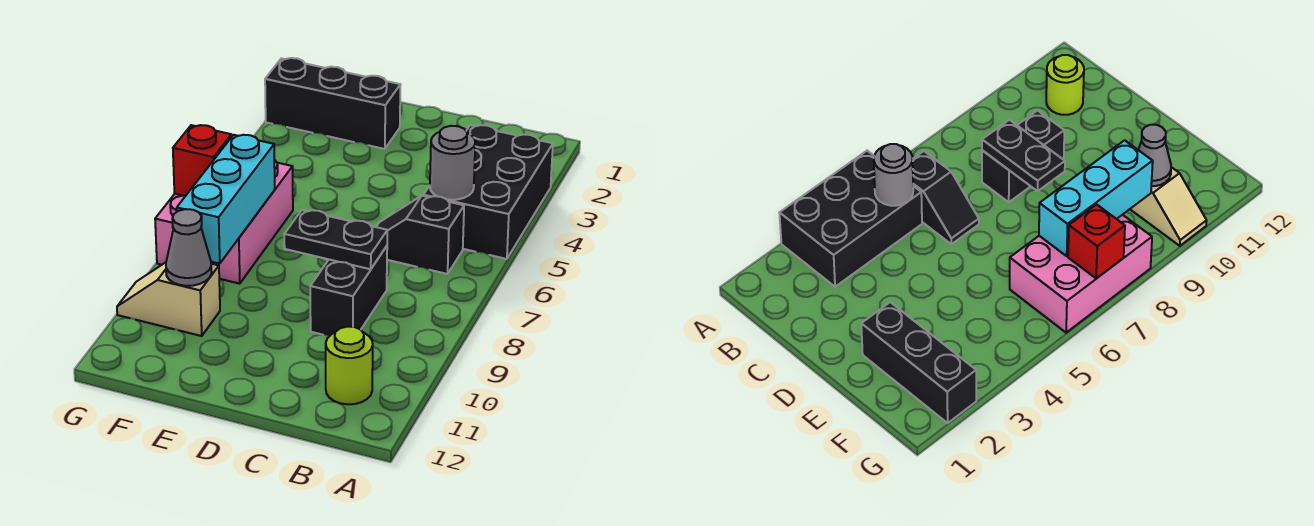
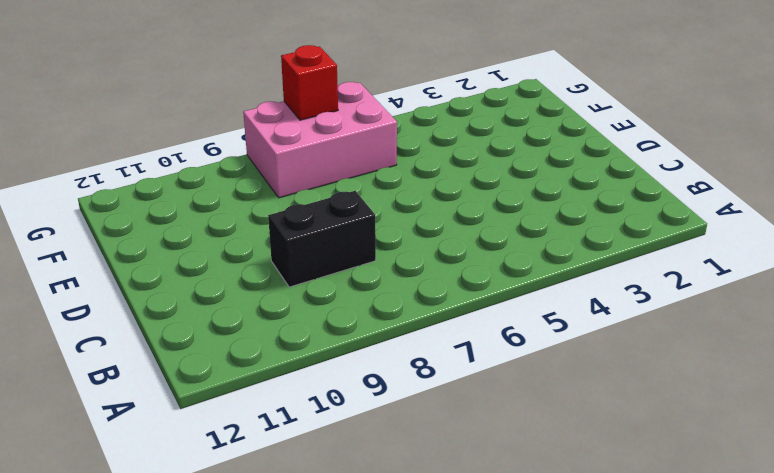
none -> black brick A3:B5 level 1
none -> black slope B6:C6 level 1 top B
none -> lime round brick B11 level 1

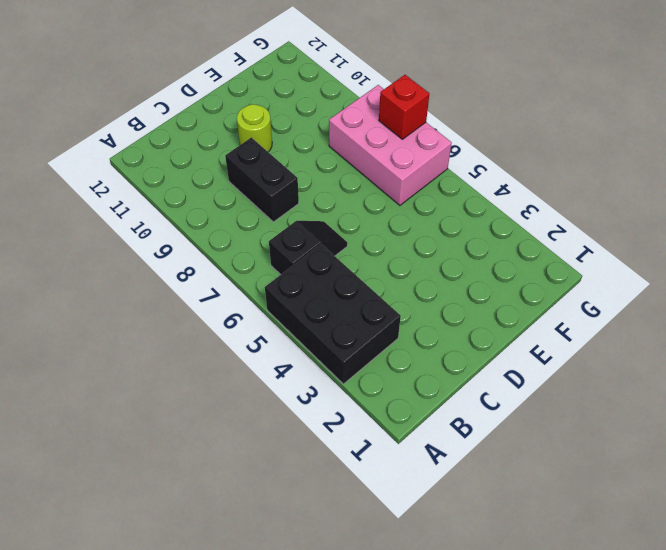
lime round brick D10 level 1 -> lime round brick B11 level 1
none -> black brick E2:G2 level 1
none -> tan slope F10:G10 level 1 top F
none -> grey round brick B5 level 2

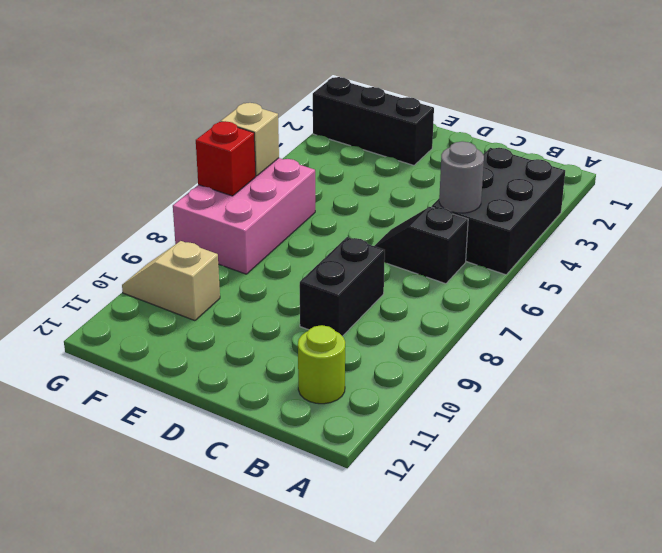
tan brick G6 level 2 -> none
none -> black plate C8:D8 level 2
none -> cyan brick F7:F9 level 2
none -> grey cone F10 level 2

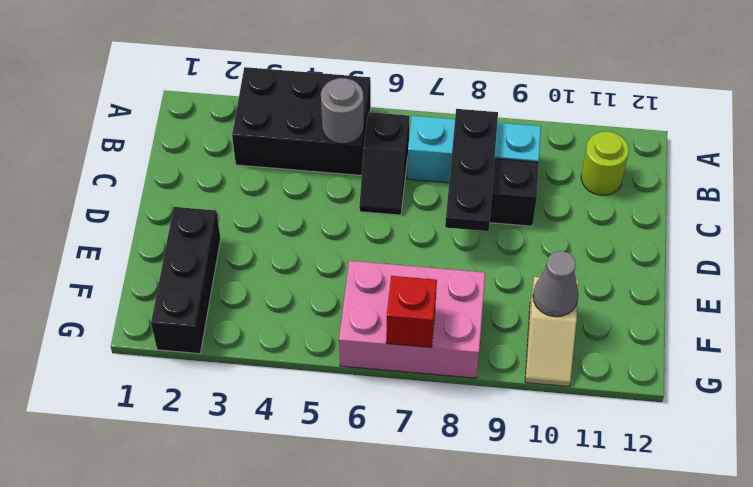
cyan brick B7:B9 level 1 -> cyan brick F7:F9 level 2
black plate B8:D8 level 2 -> black plate C8:D8 level 2

